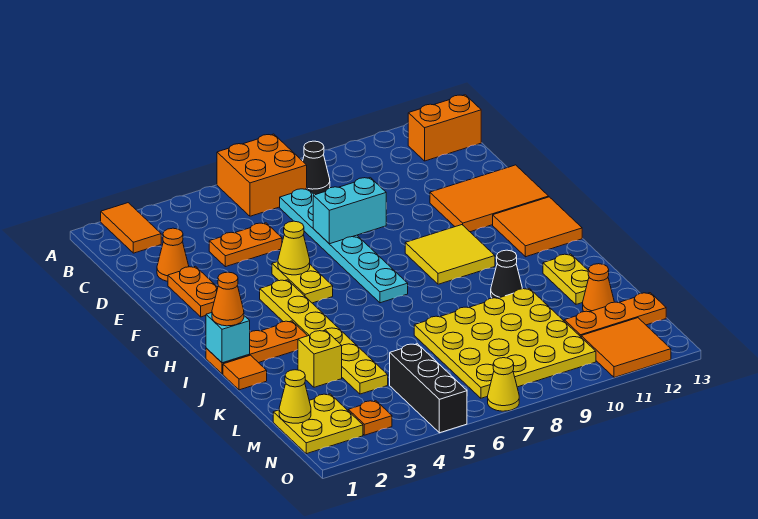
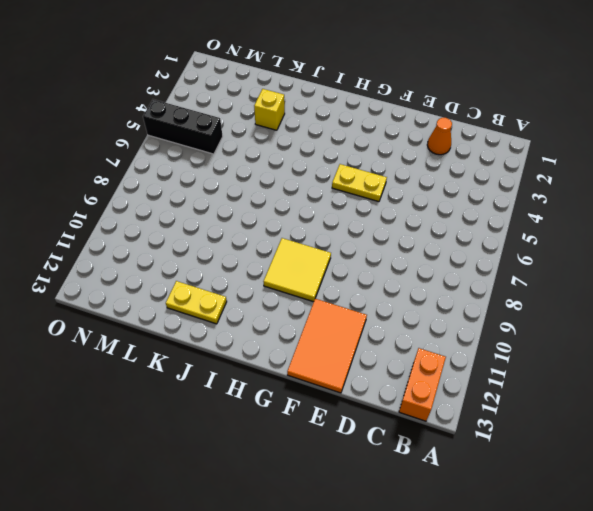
none -> orange tile A2:B2 level 1
none -> orange brick A6:B7 level 1
none -> black cone B8 level 1
none -> cyan plate C7:H7 level 1

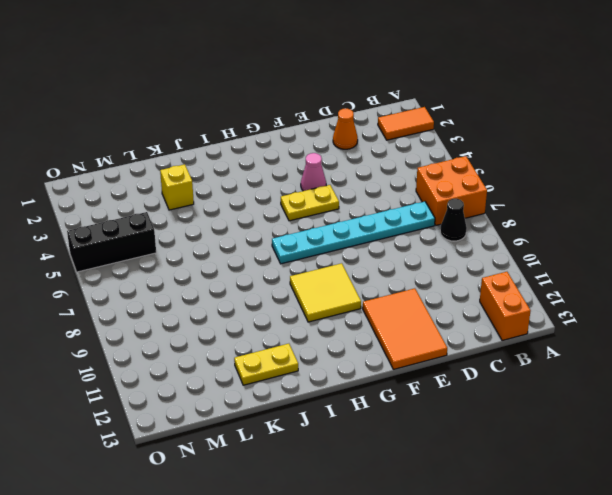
pink cone F4 level 1 -> none
none -> orange plate D4:D5 level 1
none -> orange plate E2:F2 level 1
none -> yellow plate G4:L4 level 1
none -> orange tile G12:H13 level 1

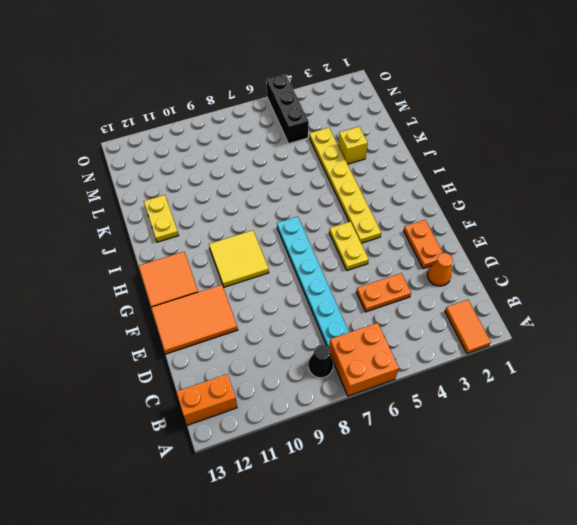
none -> orange plate I1:I3 level 1
none -> orange tile J1 level 1
none -> black cone J10 level 1
none -> yellow plate K7:N10 level 1

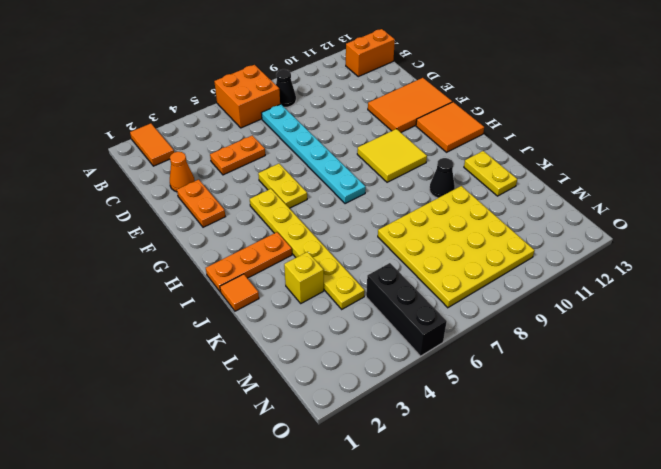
none -> orange cone L12 level 1
none -> yellow plate M1:N2 level 1
none -> orange plate M11:M13 level 1
none -> orange plate N3 level 1

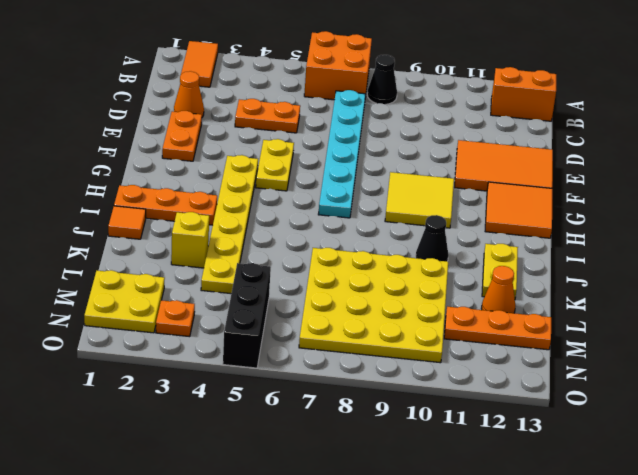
none -> orange tile N11:O12 level 1
none -> yellow cone O7 level 1
none -> cyan brick E7:E8 level 2
none -> yellow cone F5 level 2

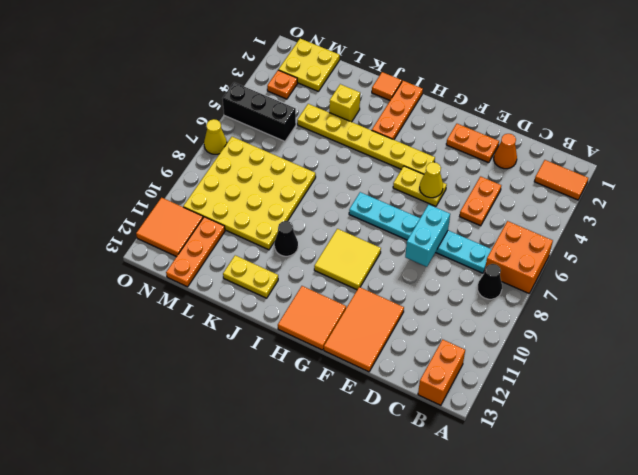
none -> orange cone L12 level 1
none -> cyan brick I1 level 2
none -> yellow cone M1 level 2
none -> orange cone I1 level 3

